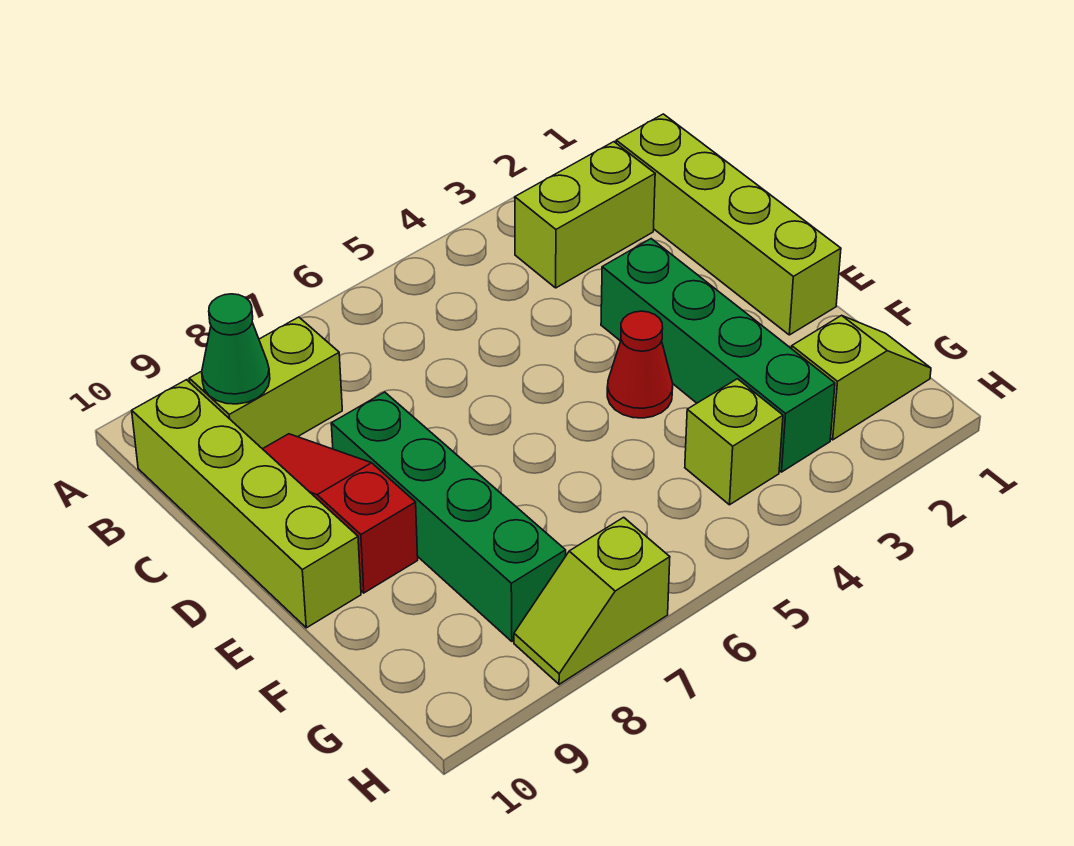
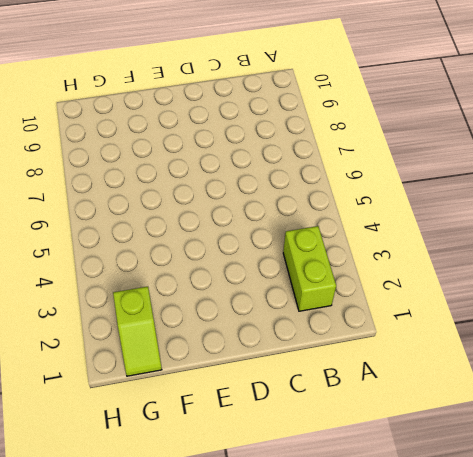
none -> lime brick B1:E1 level 1
none -> lime brick B8:B9 level 1
none -> lime brick B10:E10 level 1

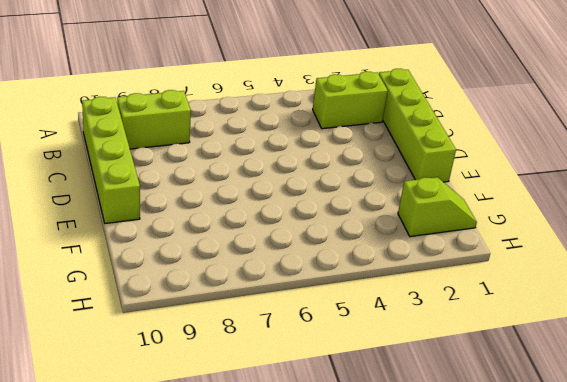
none -> red slope C9:E9 level 1 top E
none -> green brick D3:G3 level 1
none -> green brick D8:G8 level 1

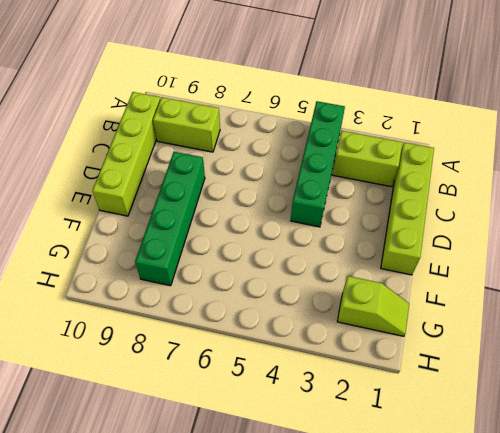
green brick A4:D4 level 1 -> green brick D3:G3 level 1
none -> red slope C9:E9 level 1 top E
none -> red cone E4 level 1
none -> lime brick G4 level 1

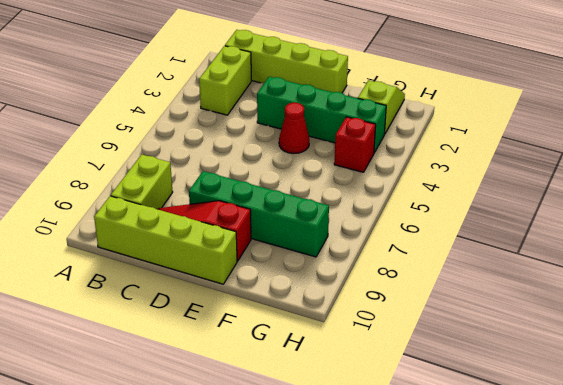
red brick G4 level 1 -> lime brick G4 level 1
none -> lime slope H7:H8 level 1 top 7
none -> green cone B9 level 2

